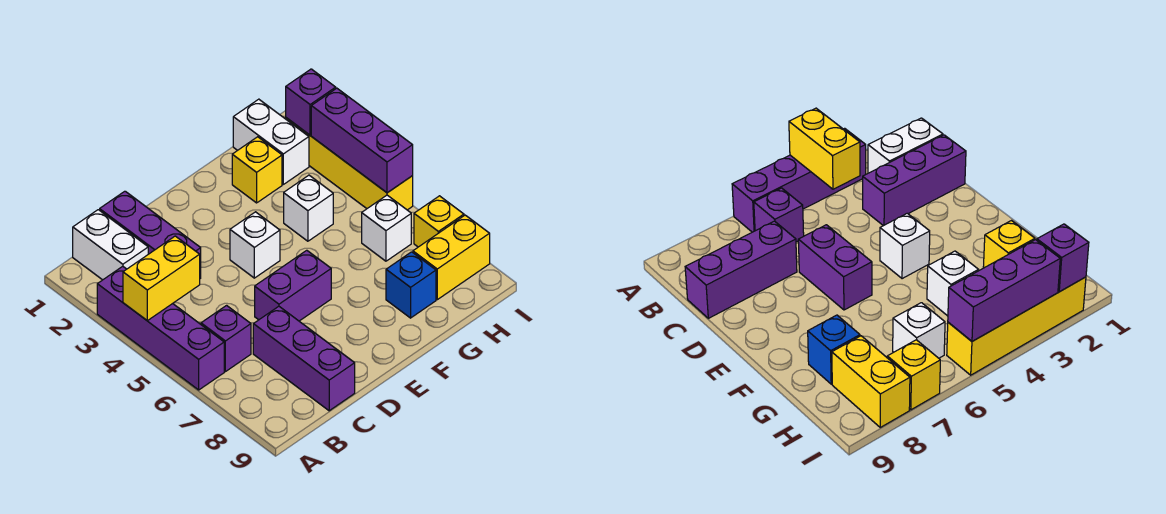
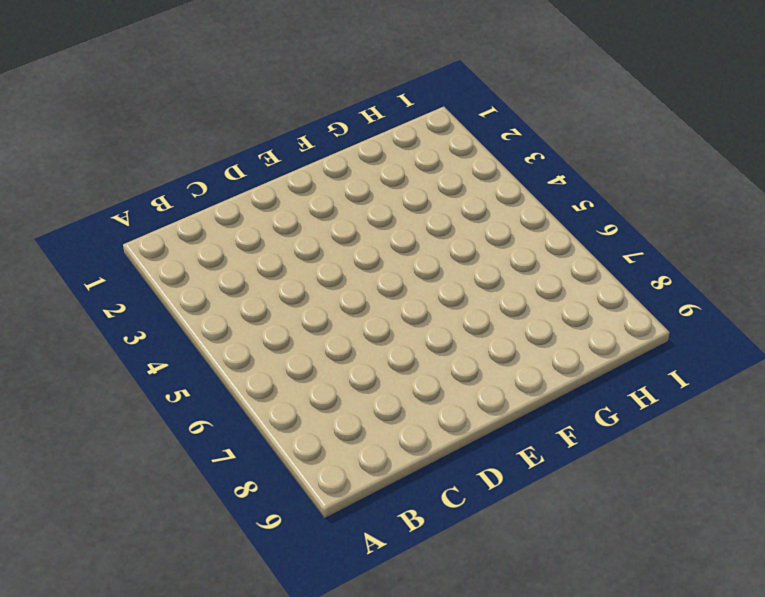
none -> purple brick A3:A6 level 1
none -> white brick B1:B2 level 1
none -> purple brick B6 level 1

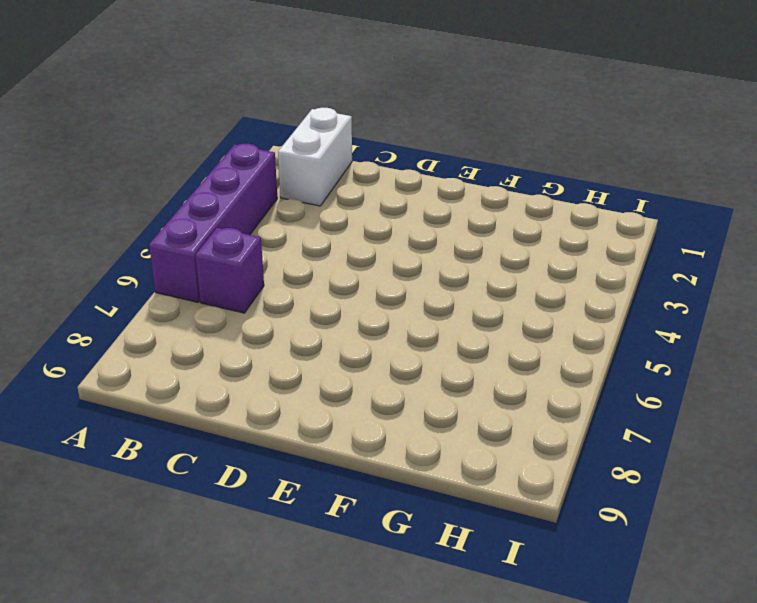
none -> purple brick C1:C3 level 1
none -> purple brick C7:C9 level 1
none -> purple brick D6:E6 level 1

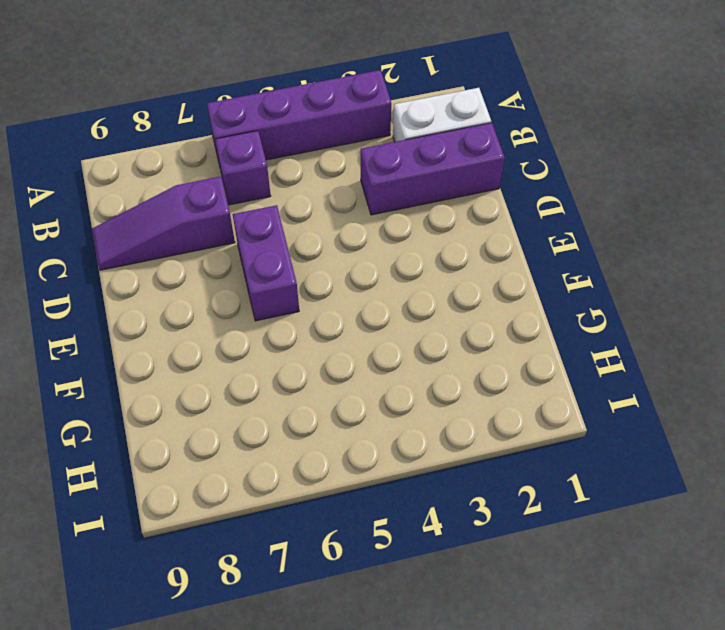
purple slope C7:C9 level 1 top 7 -> purple brick C7:C9 level 1
none -> white brick E4 level 1
none -> yellow brick G2 level 1
none -> white brick G4 level 1

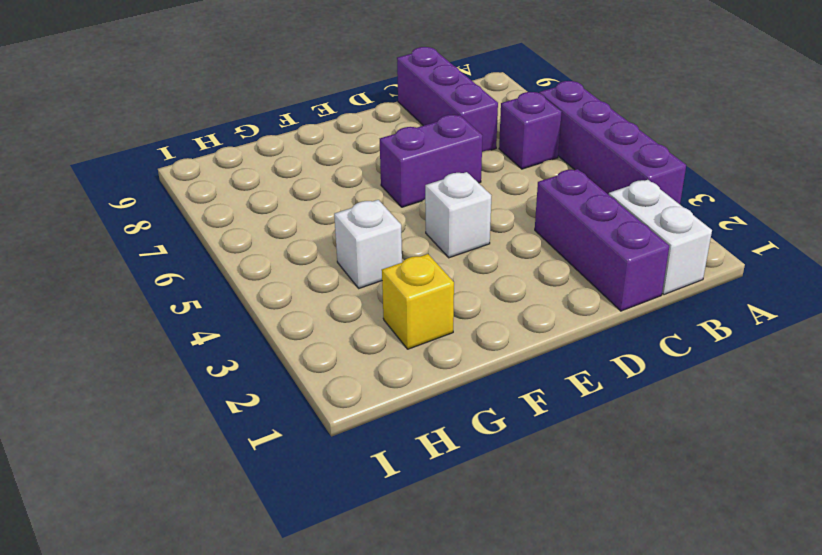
none -> blue brick G8 level 1
none -> white brick H1:H2 level 1
none -> white brick H6 level 1

